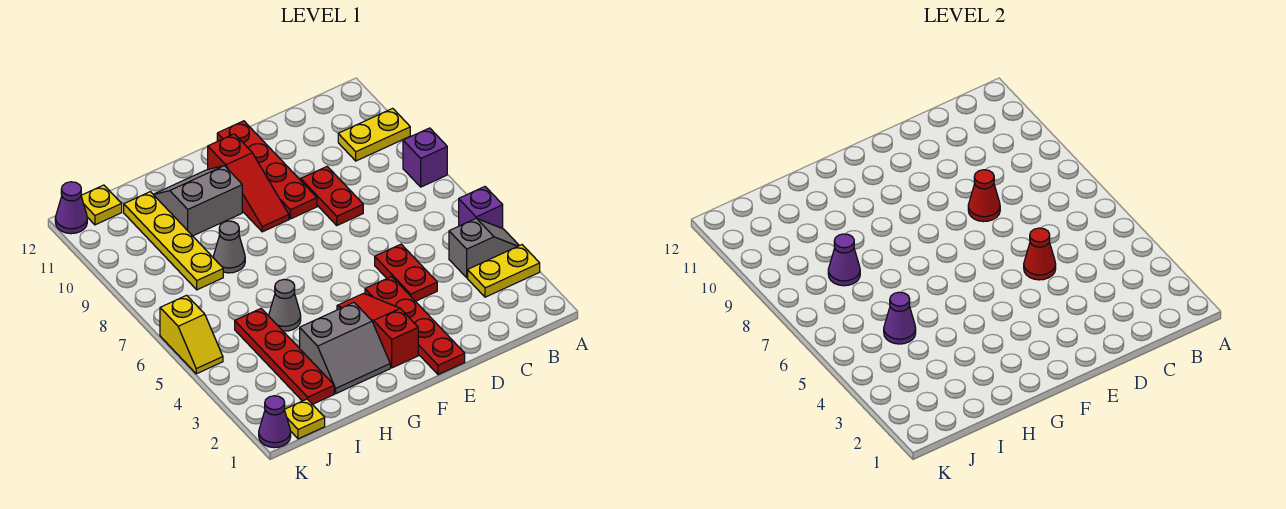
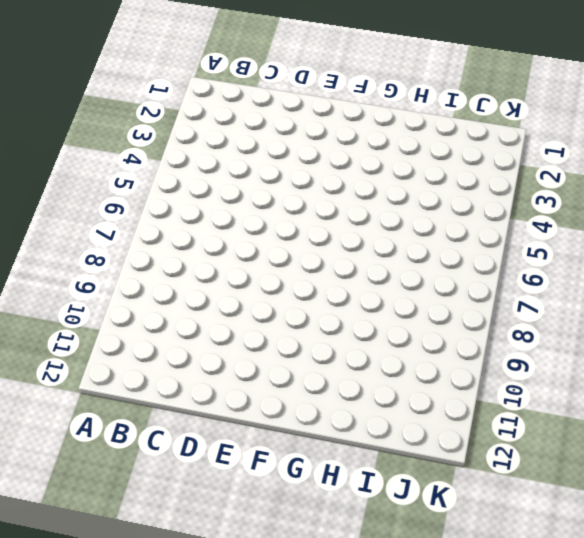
none -> yellow plate A3:B3 level 1
none -> grey slope A4:B4 level 1 top B
none -> purple brick A5 level 1

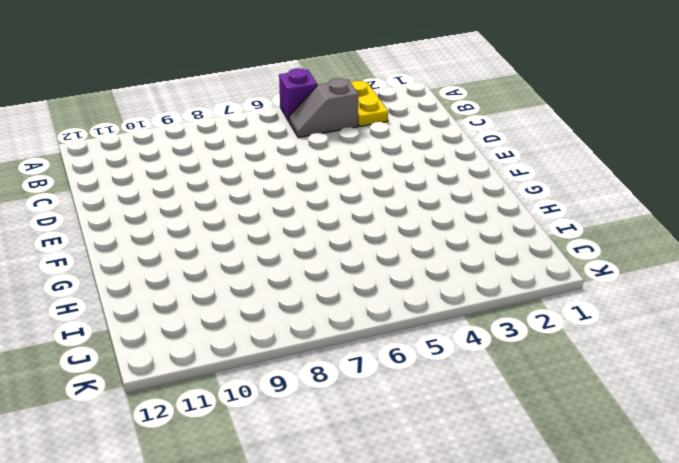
grey slope B4:B5 level 1 top 4 -> grey slope A4:B4 level 1 top B
none -> purple brick A8 level 1
none -> yellow plate A10:B10 level 1
none -> red plate D4:D5 level 1

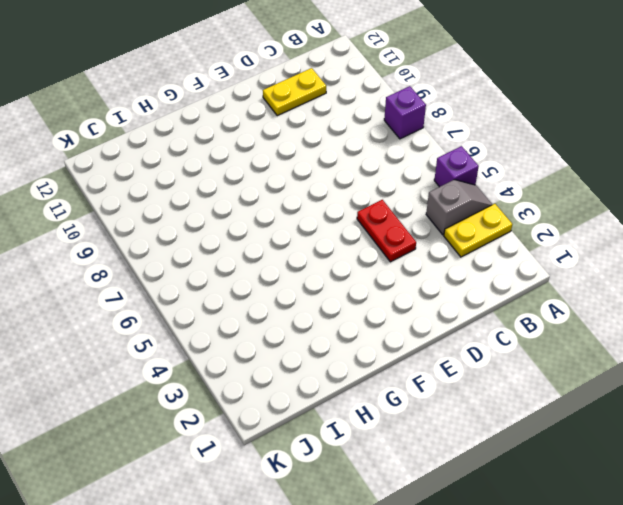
yellow plate C11:D11 level 1 -> yellow plate A10:B10 level 1
none -> red plate D8:D9 level 1
none -> red plate E1:E4 level 1
none -> red plate E9:E12 level 1

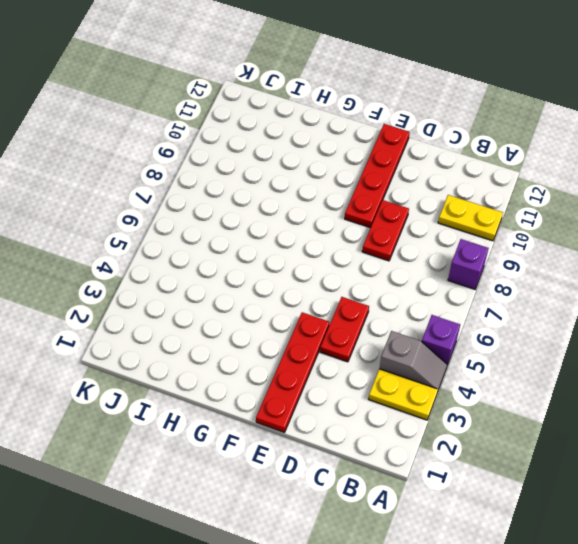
none -> red slope F2:F4 level 1 top 2
none -> red slope F9:F11 level 1 top 11
none -> grey slope G2:H3 level 1 top 3

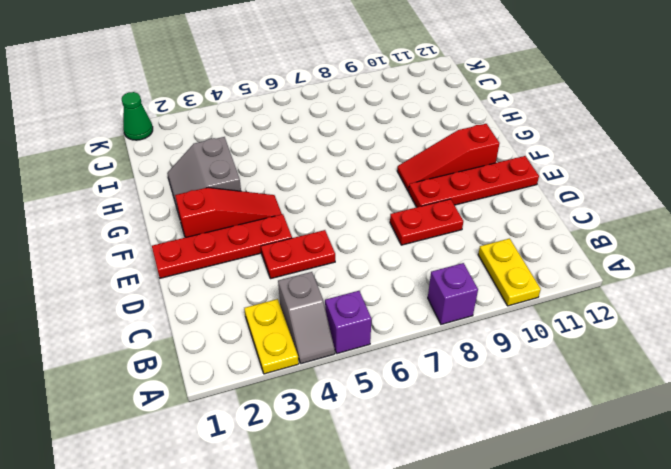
green cone K1 level 1 -> purple cone K1 level 1
none -> grey slope G10:H11 level 1 top 10
none -> grey cone H5 level 1
none -> grey cone H8 level 1

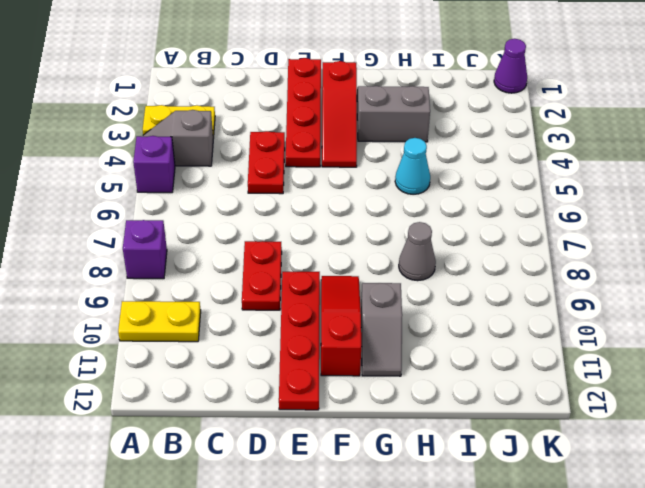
grey slope G10:G11 level 1 top 10 -> grey slope G10:H11 level 1 top 10
cyan cone H5 level 1 -> grey cone H5 level 1
none -> red plate I2:I5 level 1
none -> yellow plate I8:I11 level 1
none -> yellow plate J1 level 1

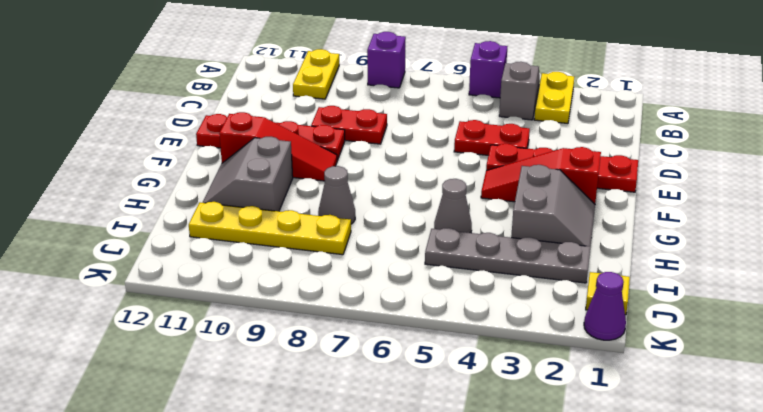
grey plate I2:I5 level 1 -> red plate I2:I5 level 1
none -> yellow plate J12 level 1
none -> yellow slope K5:K6 level 1 top 6
none -> purple cone K12 level 1

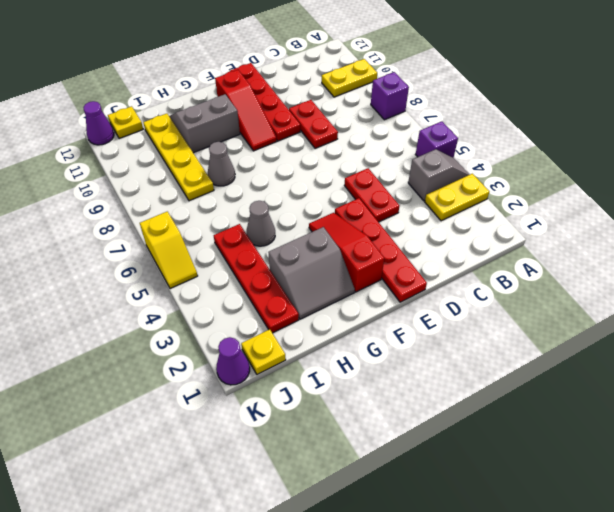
none -> red cone D5 level 2
none -> red cone D8 level 2
none -> purple cone I5 level 2

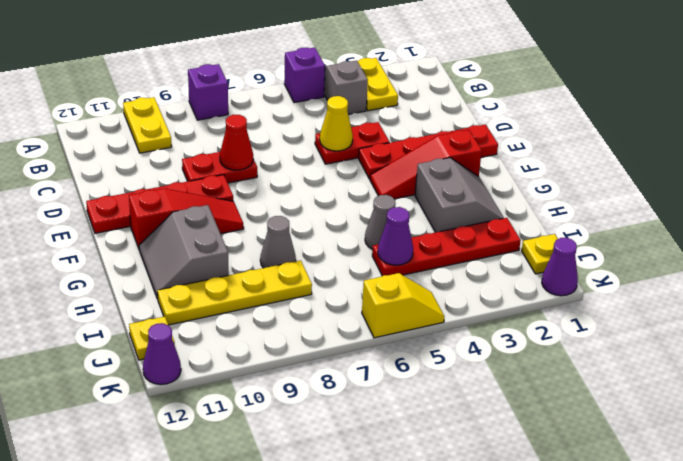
yellow cone D5 level 2 -> red cone D5 level 2
none -> purple cone I8 level 2

